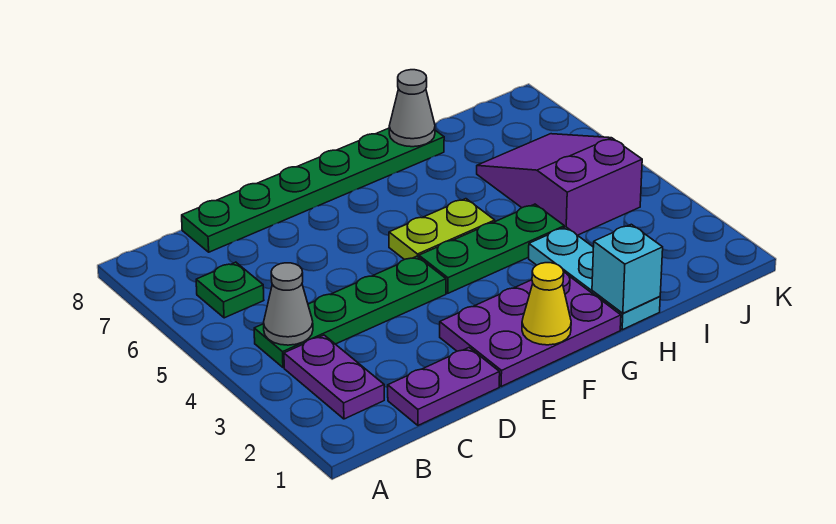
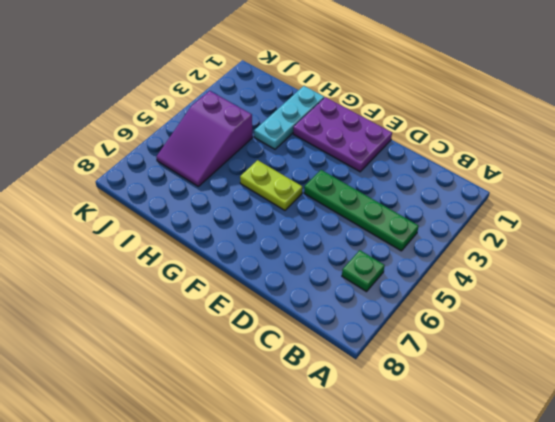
none -> purple plate B2:B3 level 1
none -> purple plate C1:D1 level 1
none -> green plate C8:H8 level 1

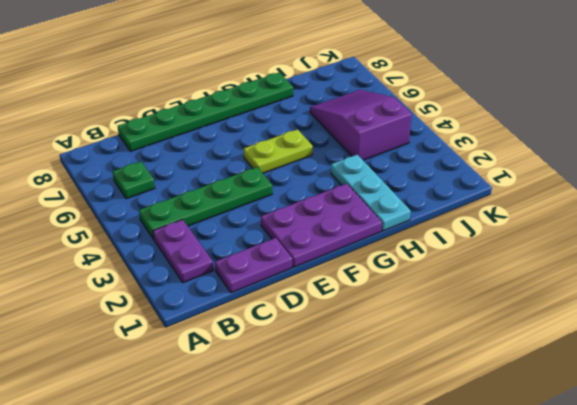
none -> green plate F4:H4 level 1
none -> grey cone B4 level 2
none -> yellow cone F1 level 2

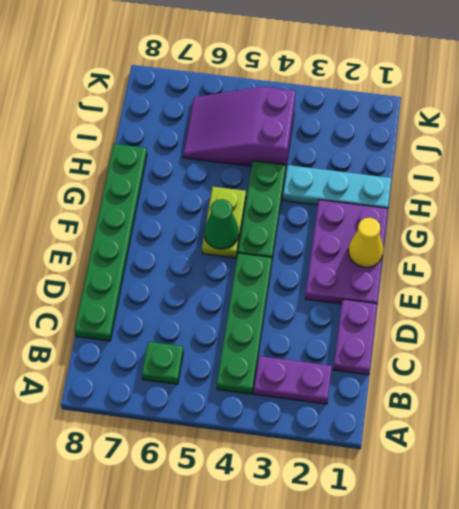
green cone F5 level 2 -> none
none -> grey cone B4 level 2
none -> cyan brick H1 level 2
none -> grey cone H8 level 2

